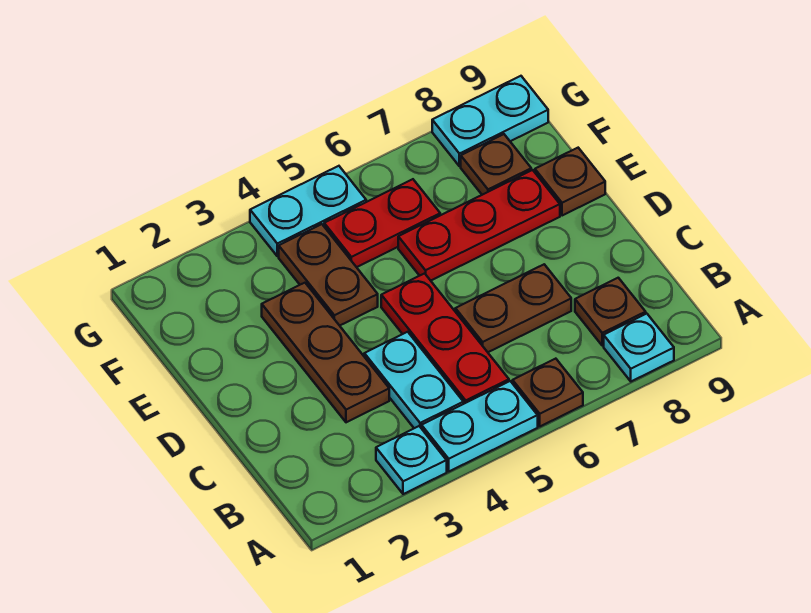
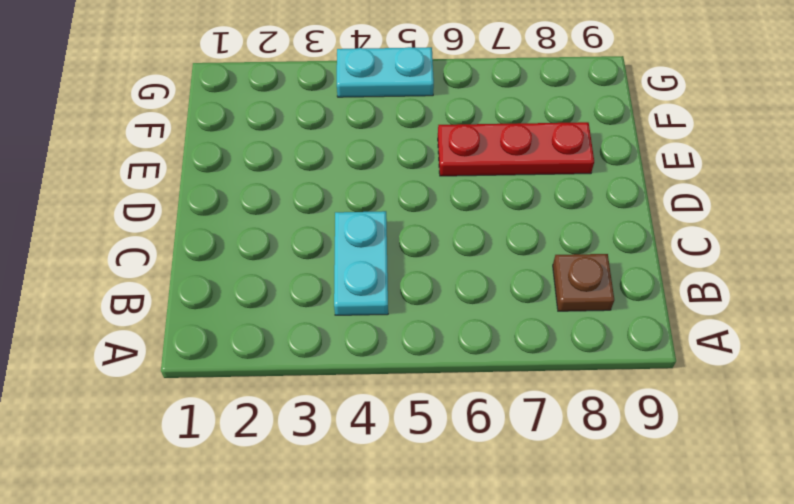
none -> cyan plate A3 level 1
none -> cyan plate A4:A5 level 1
none -> brown plate A6 level 1

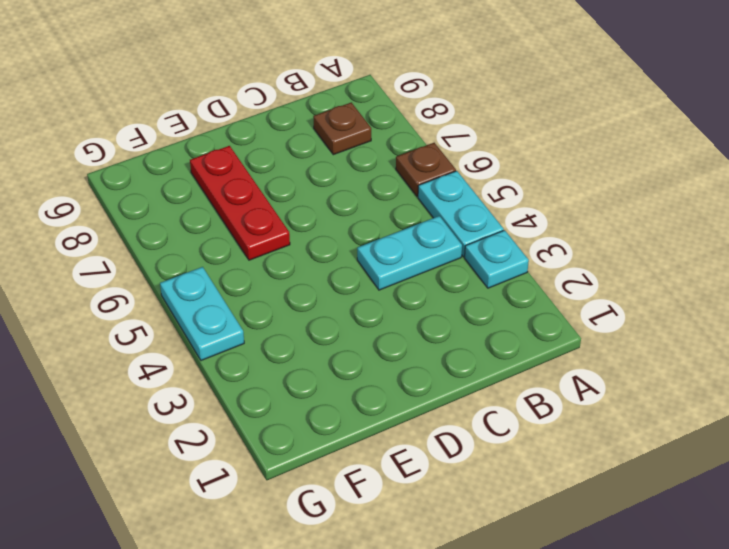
none -> cyan plate A8 level 1
none -> red plate B5:D5 level 1
none -> brown plate C3:E3 level 1

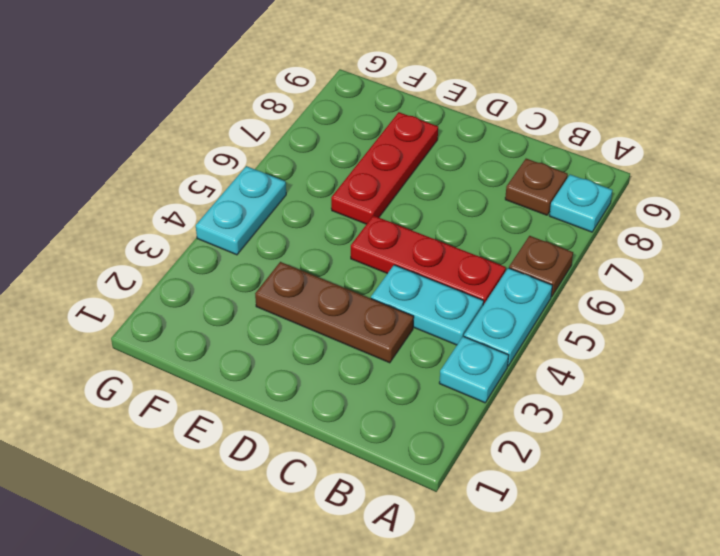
none -> brown plate C6:C7 level 1
none -> brown plate E4:F4 level 1
none -> brown plate E9 level 1

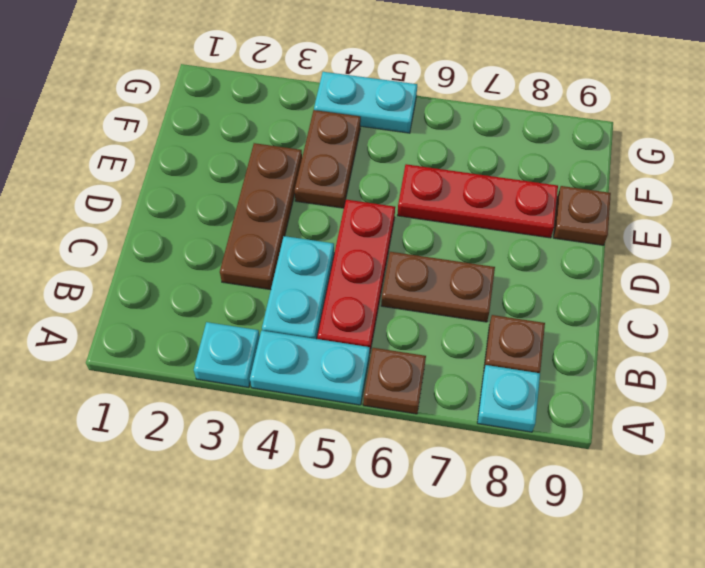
none -> red plate F5:F6 level 1
none -> brown plate F8 level 1
none -> cyan plate G8:G9 level 1

